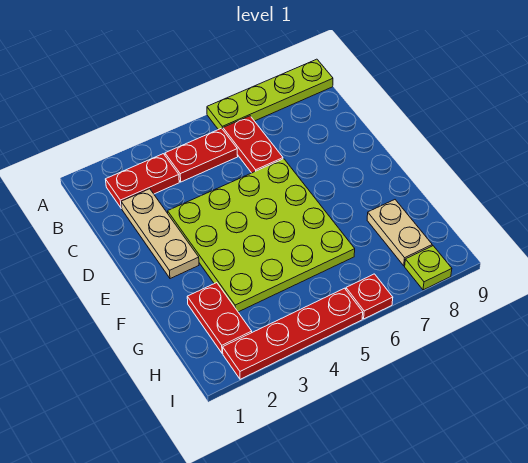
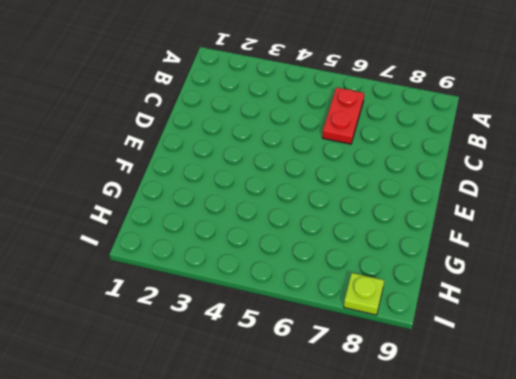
none -> lime plate A6:A9 level 1
none -> red plate B2:B3 level 1

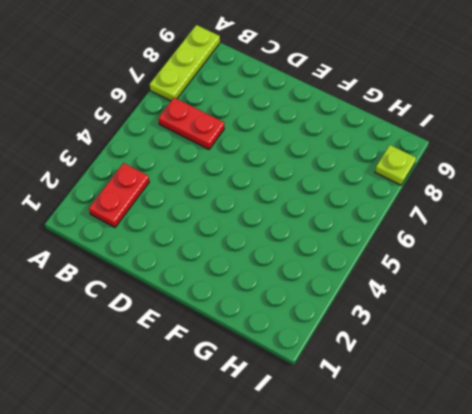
lime plate A7:A9 level 1 -> lime plate A6:A9 level 1
none -> red plate B4:B5 level 1
none -> tan plate C2:E2 level 1

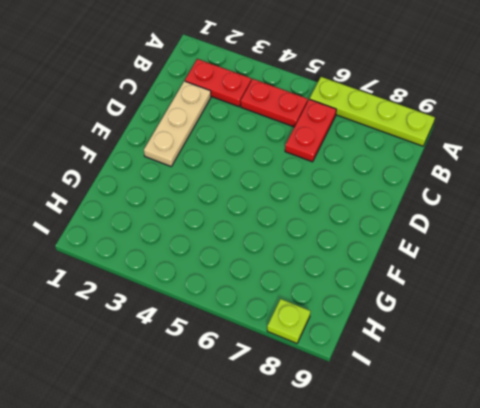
none -> lime plate D3:G6 level 1
none -> red plate G2:H2 level 1

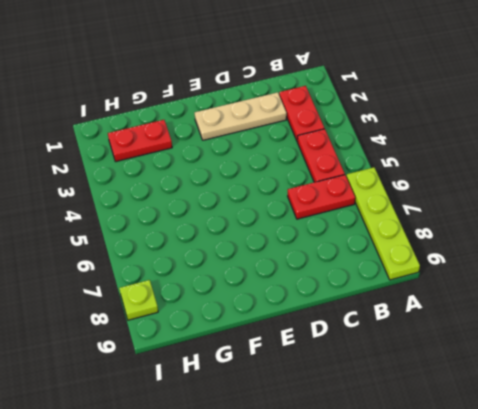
none -> lime plate D3:G6 level 1
none -> tan plate G8:H8 level 1

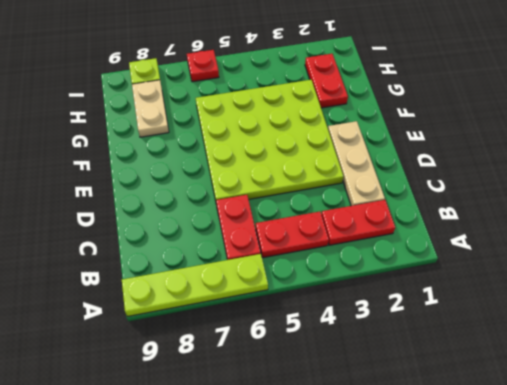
none -> red plate I2:I5 level 1

